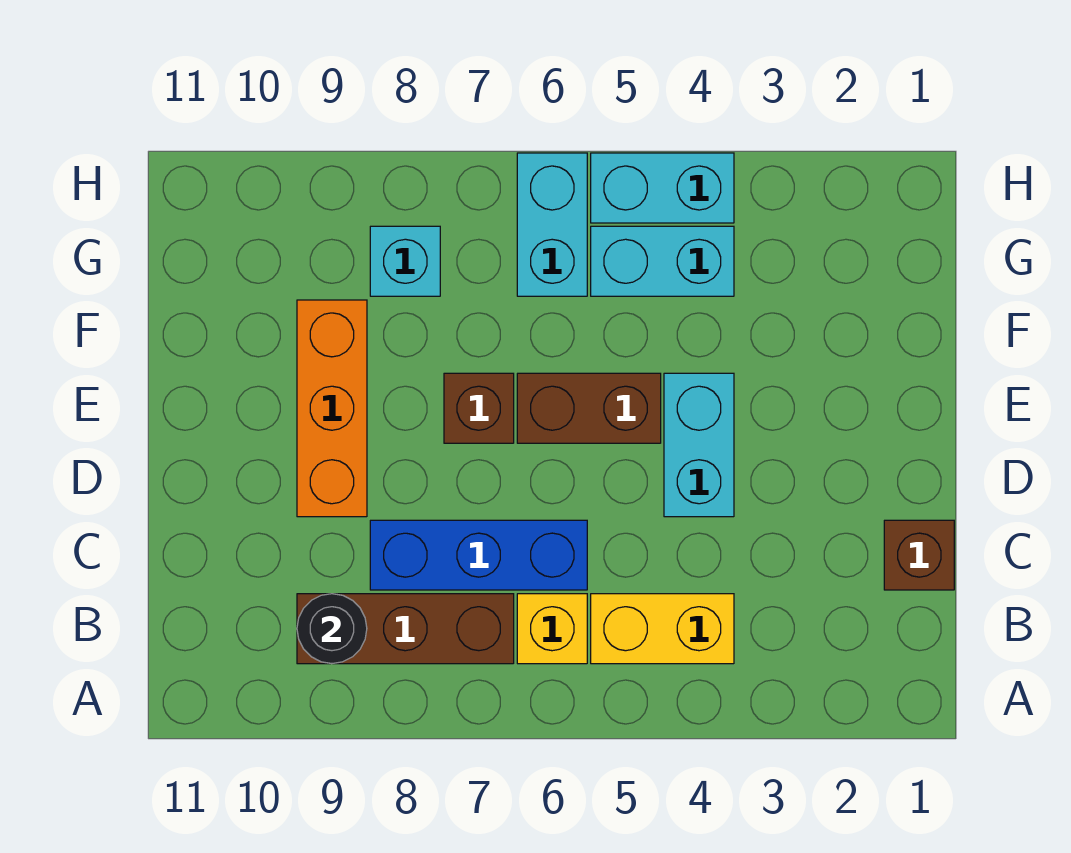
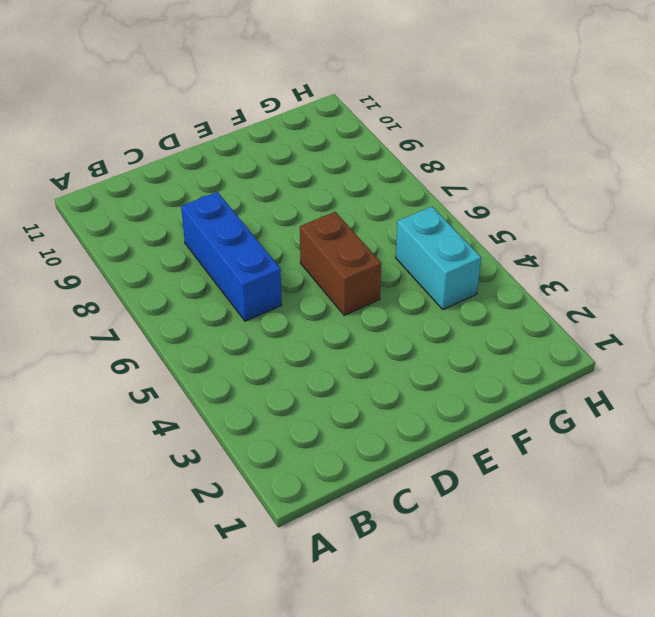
none -> yellow brick B4:B5 level 1
none -> yellow brick B6 level 1
none -> brown brick B7:B9 level 1

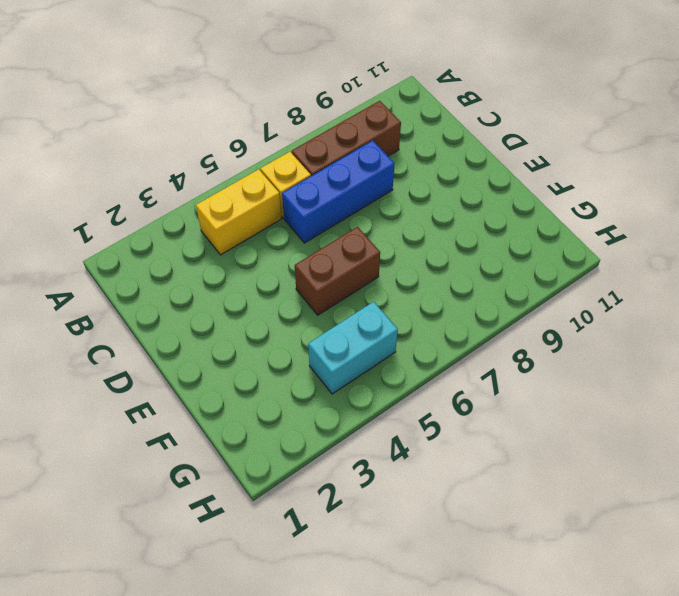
none -> brown brick C1 level 1
none -> cyan brick D4:E4 level 1
none -> orange brick D9:F9 level 1

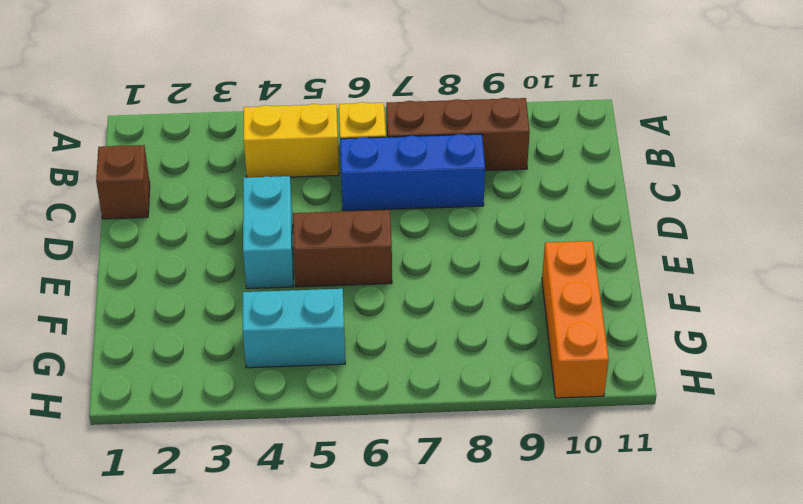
orange brick F10:H10 level 1 -> orange brick D9:F9 level 1
none -> brown brick E7 level 1
none -> cyan brick G6:H6 level 1
none -> cyan brick G8 level 1

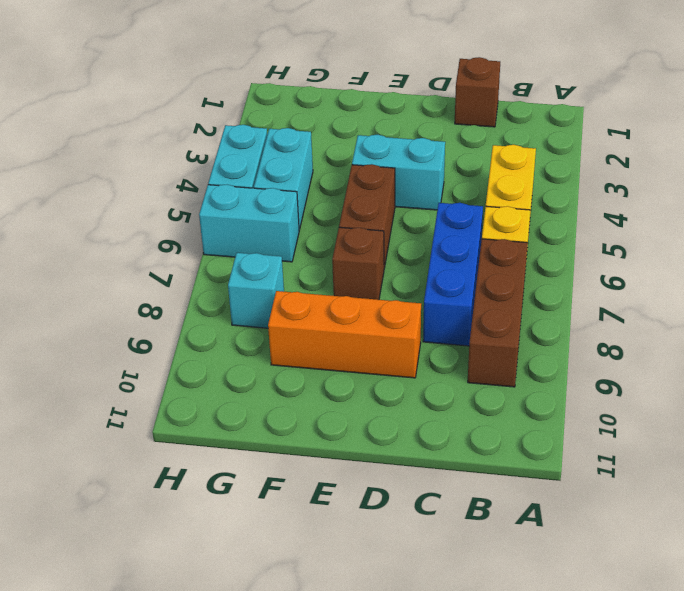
none -> black round brick B9 level 2

